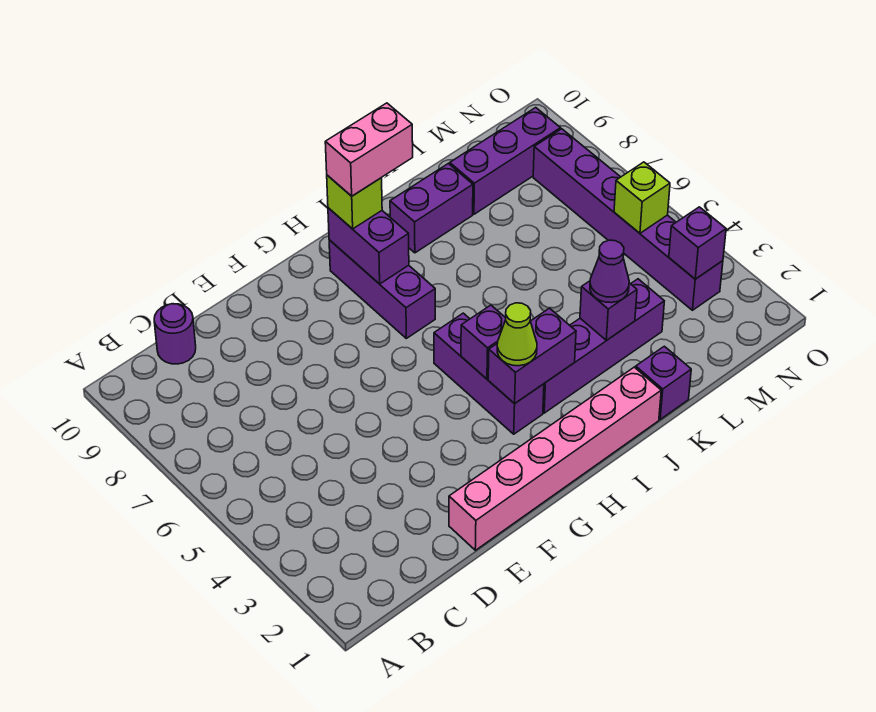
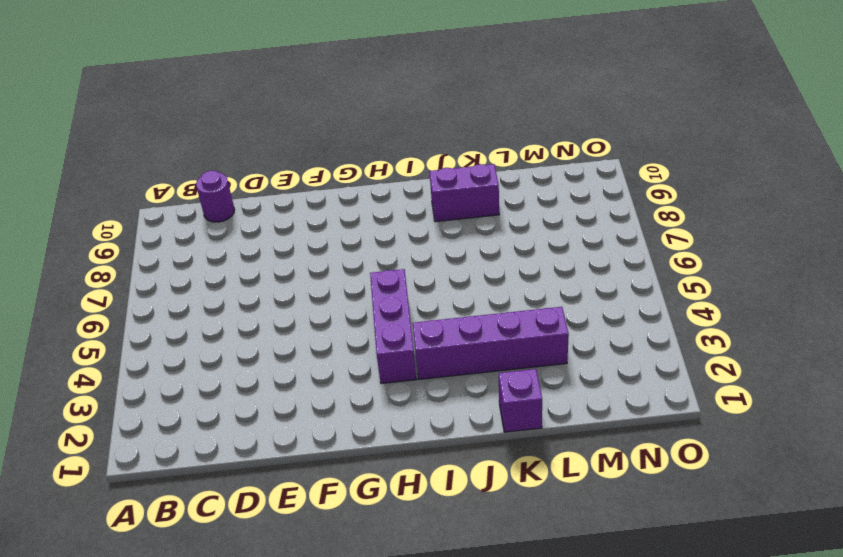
none -> pink brick E1:J1 level 1
none -> purple brick H7:H9 level 1
none -> purple brick L9:N9 level 1

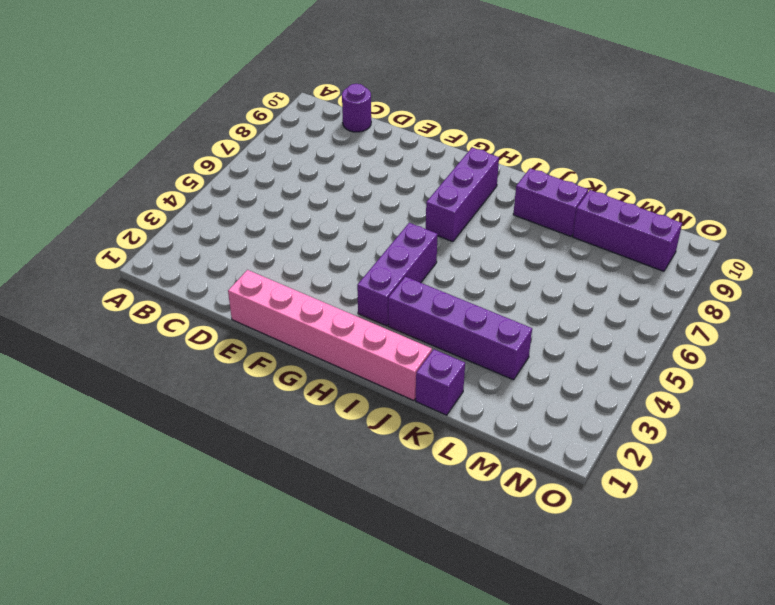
none -> purple brick N3:N8 level 1
none -> purple brick H3:I3 level 2
none -> purple brick H4 level 2

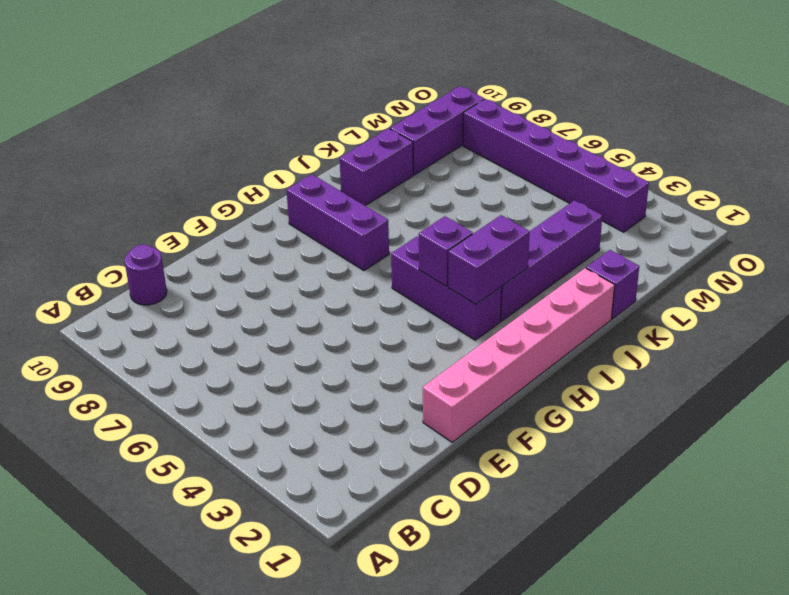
none -> purple brick H8:H9 level 2
none -> purple brick K3 level 2
none -> purple brick N3 level 2

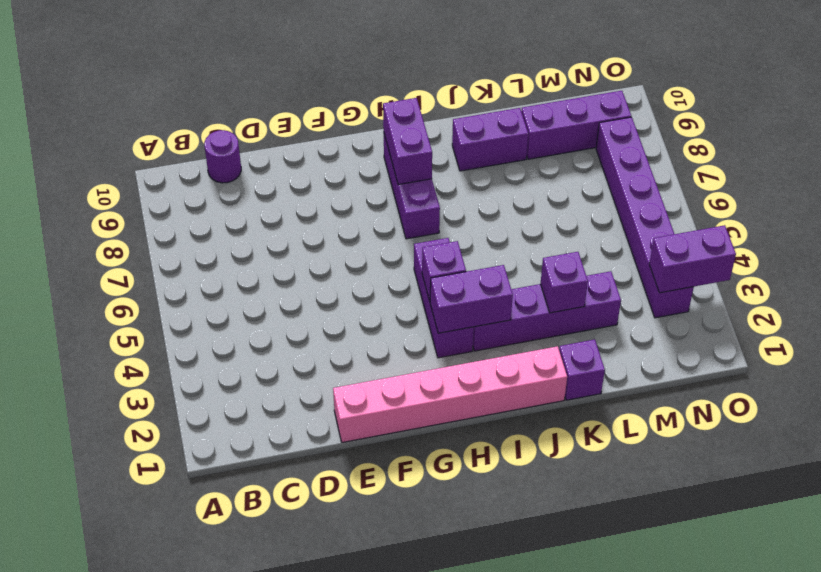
purple brick N3:O3 level 2 -> purple brick N3 level 2
none -> lime brick N5 level 2
none -> lime cone H3 level 3
none -> lime brick H9 level 3

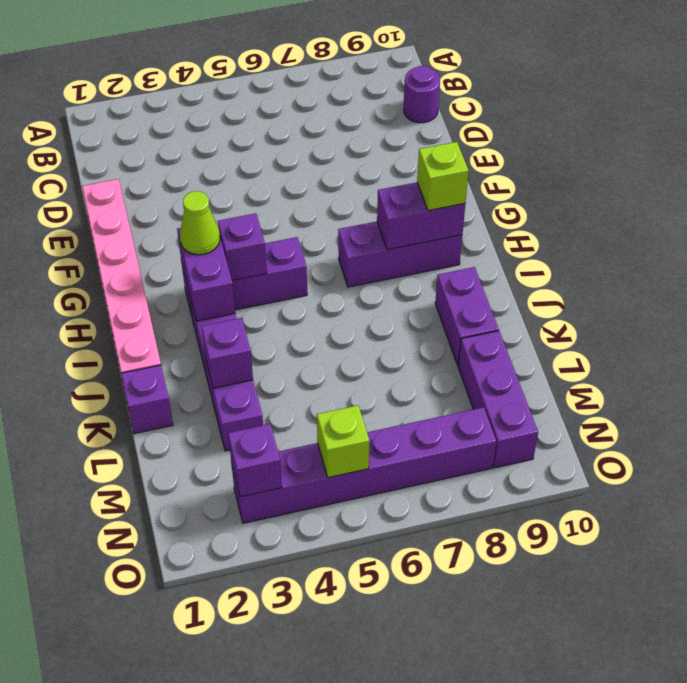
none -> purple cone K3 level 3
none -> pink brick H9:I9 level 4

